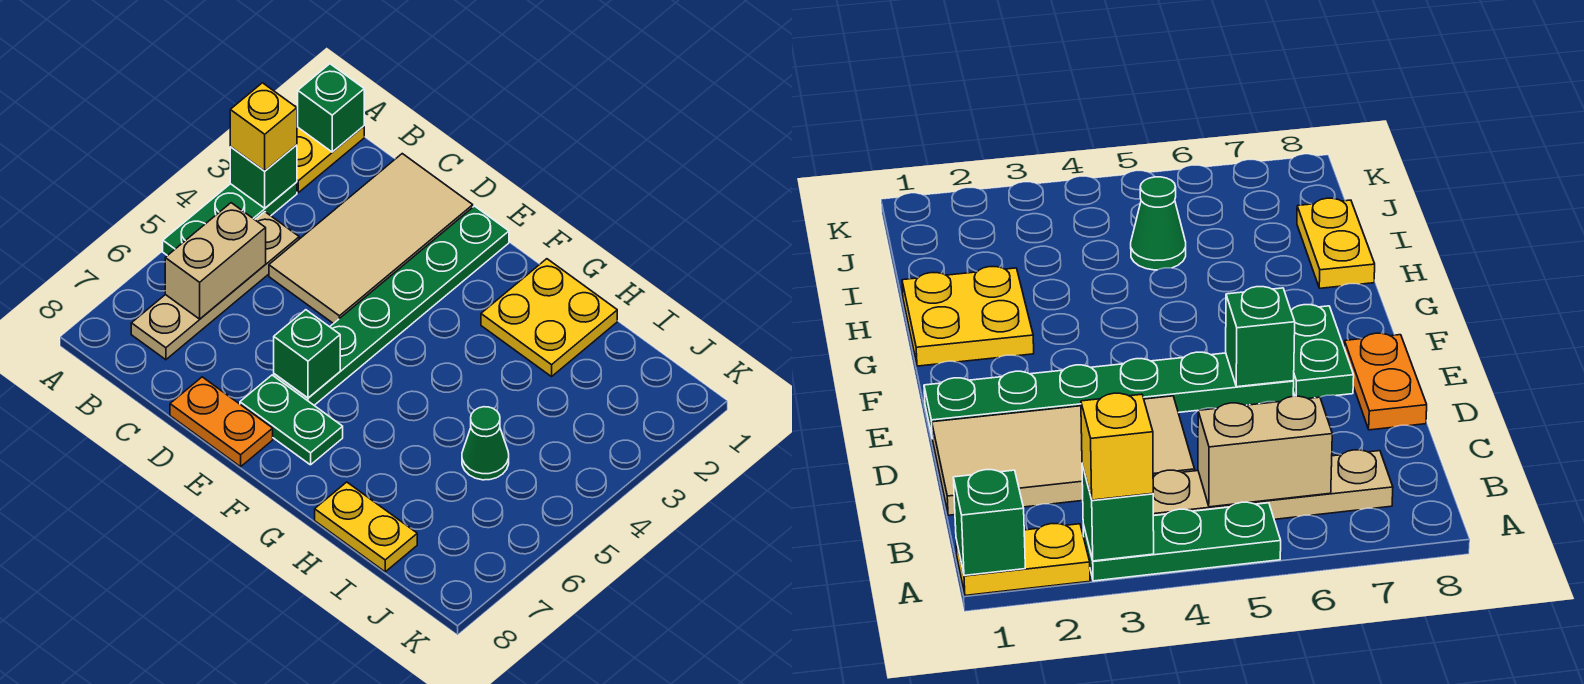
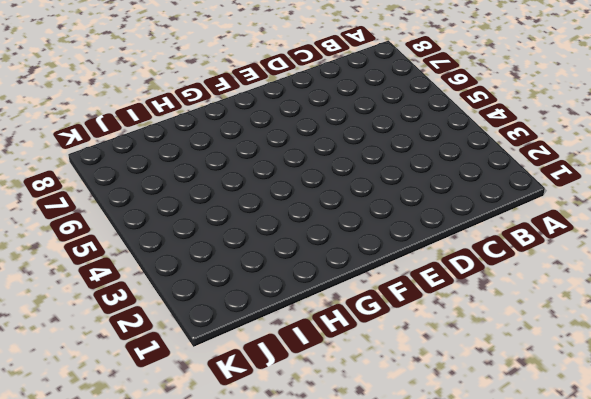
none -> yellow plate A1:A2 level 1
none -> green plate A3:A5 level 1
none -> tan plate B4:B7 level 1

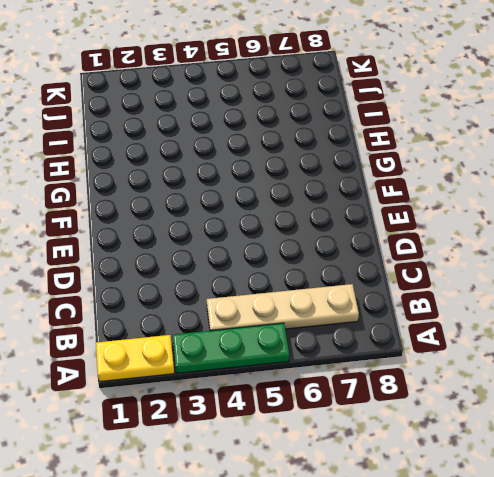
none -> tan tile C1:D4 level 1
none -> orange plate D8:E8 level 1
none -> green plate E1:E6 level 1

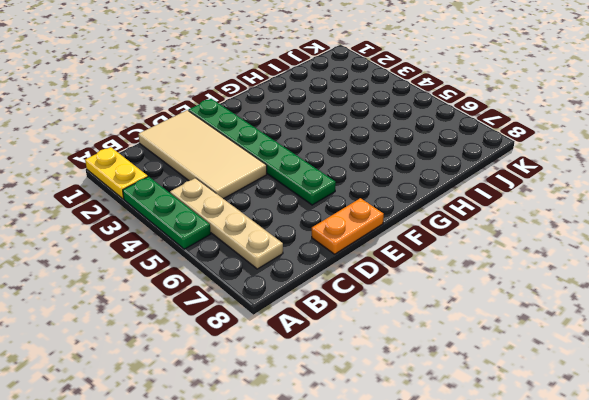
none -> green plate E7:F7 level 1
none -> yellow plate G1:H2 level 1
none -> yellow plate H8:I8 level 1

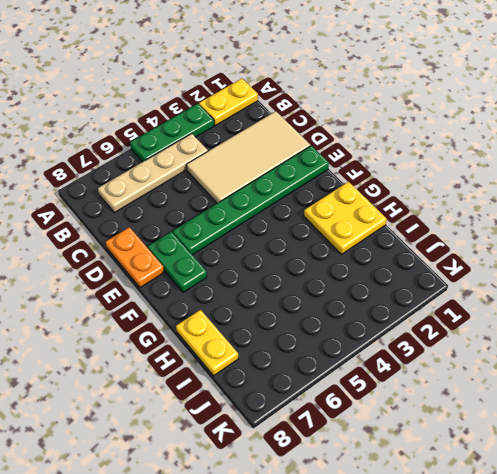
none -> green cone I5 level 1
none -> green brick A1 level 2
none -> green brick A3 level 2

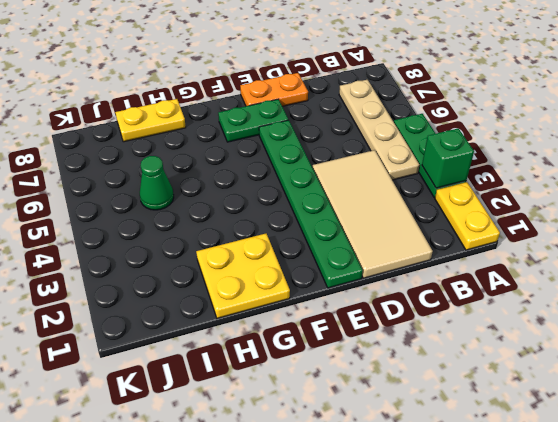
none -> green brick A1 level 2
none -> tan brick B5:B6 level 2
none -> green brick E6 level 2

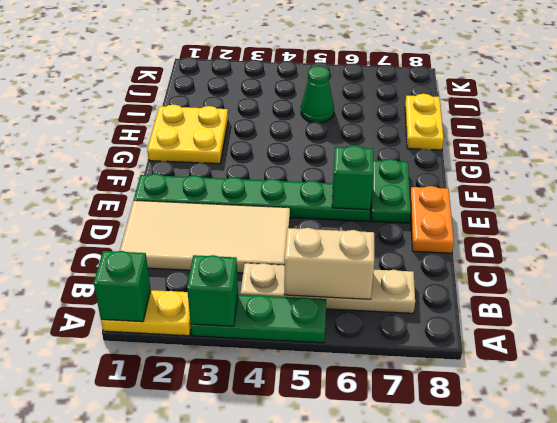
none -> yellow brick A3 level 3

